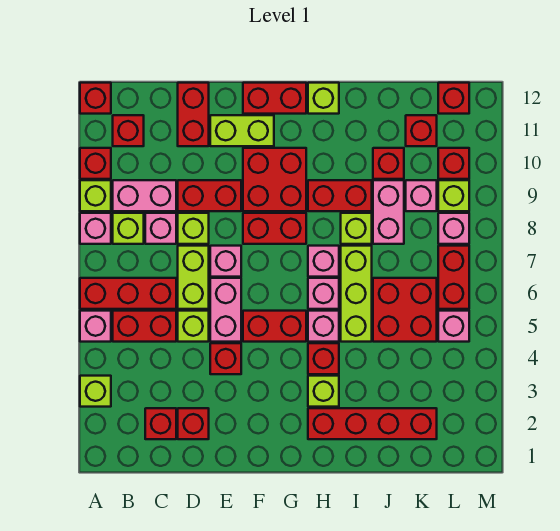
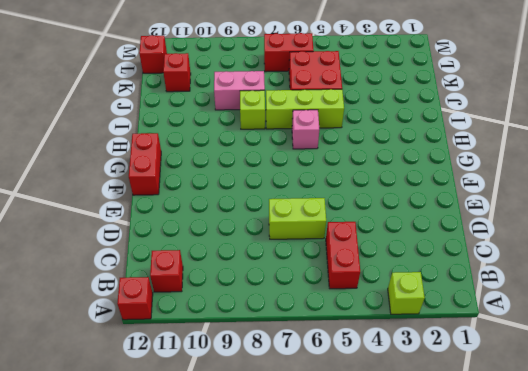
none -> pink brick A5 level 1
none -> red brick A6:C6 level 1
none -> pink brick A8 level 1
none -> lime brick A9 level 1

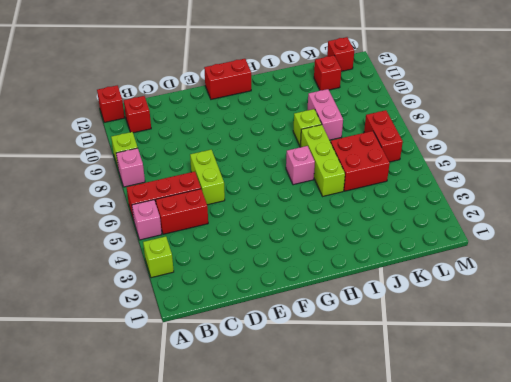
none -> red brick A10 level 1
none -> lime brick B8 level 1
none -> pink brick B9:C9 level 1
none -> red brick C2 level 1

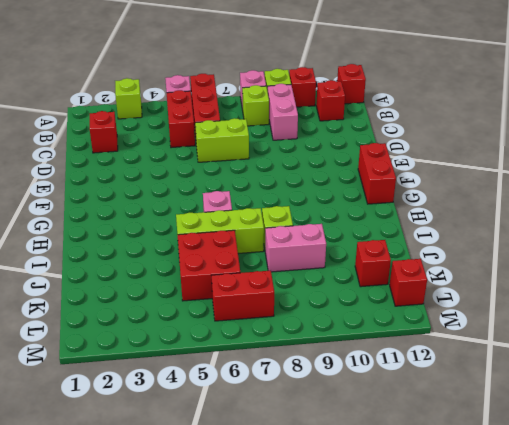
none -> pink brick C8 level 1
none -> red brick D2 level 1
none -> lime brick D5 level 1
none -> lime brick D8 level 1

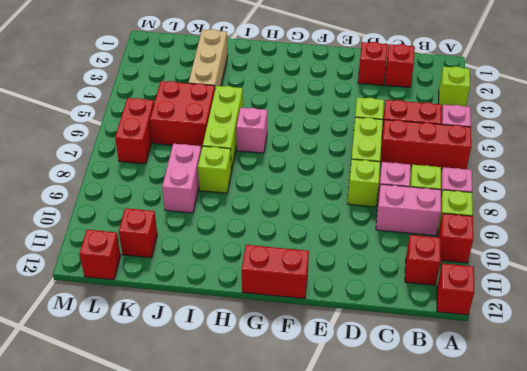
tan brick J2:J4 level 1 -> red brick H2:K2 level 1
none -> red brick D9:E9 level 1
none -> red brick D11:D12 level 1
none -> red brick E4 level 1
none -> pink brick E5:E6 level 1

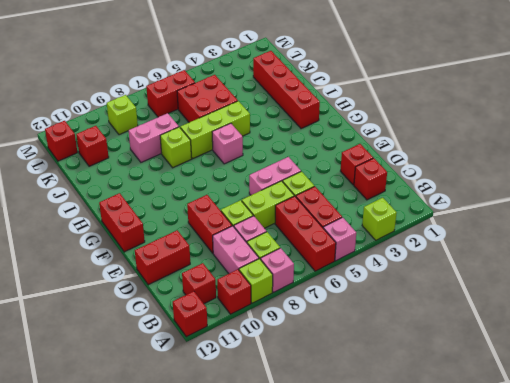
none -> red brick E4 level 1
none -> pink brick E7 level 1
none -> lime brick E11:F11 level 1
none -> red brick F5:G5 level 1

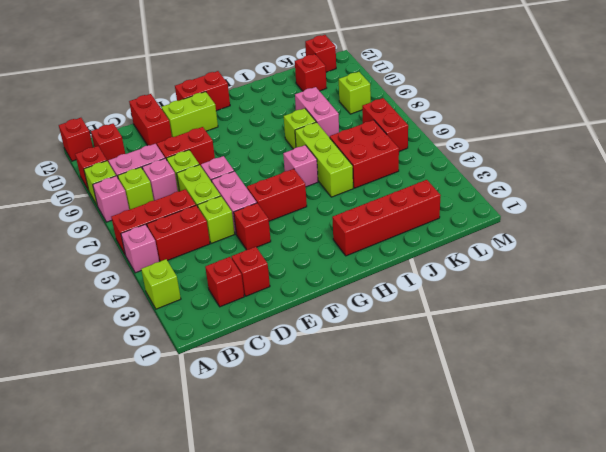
none -> red brick F8:G8 level 1
none -> red brick F9:G10 level 1
none -> lime brick H3 level 1
none -> red brick H4 level 1

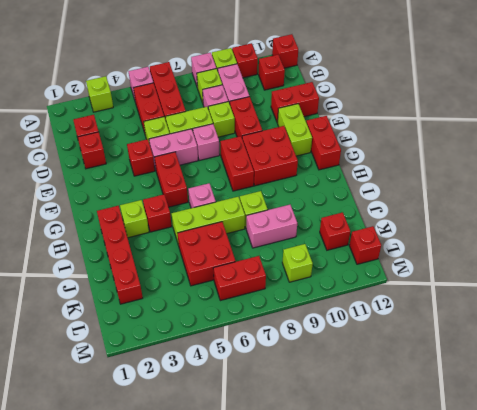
none -> pink brick H5 level 1
none -> pink brick H7 level 1
none -> red brick H9:I9 level 1
none -> lime brick H12 level 1

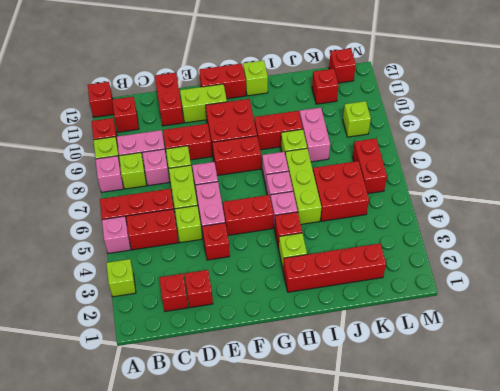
none -> red brick J10 level 1
none -> pink brick K9 level 1
none -> pink brick L5 level 1
none -> pink brick L8 level 1

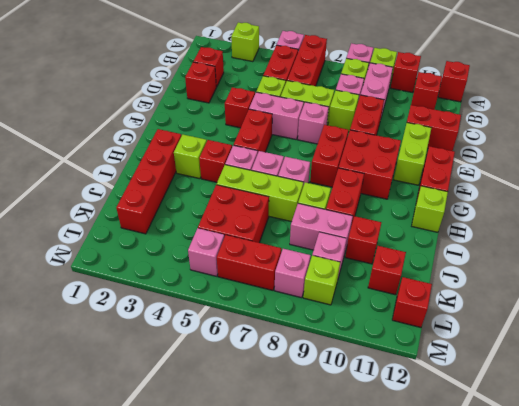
none -> red brick L10 level 1

